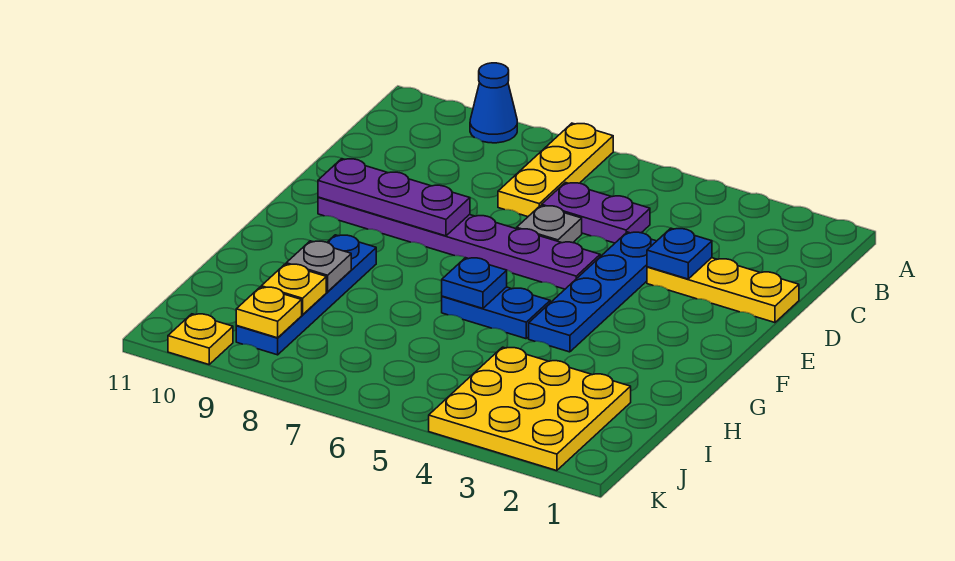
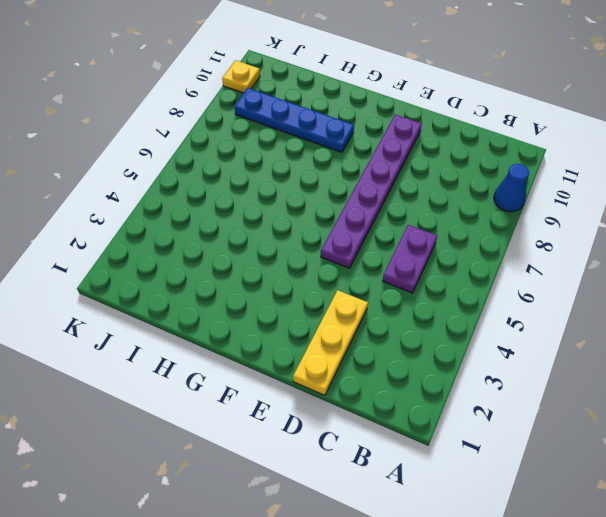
none -> yellow plate A7:C7 level 1
none -> blue plate D4:G4 level 1
none -> grey plate D6 level 1

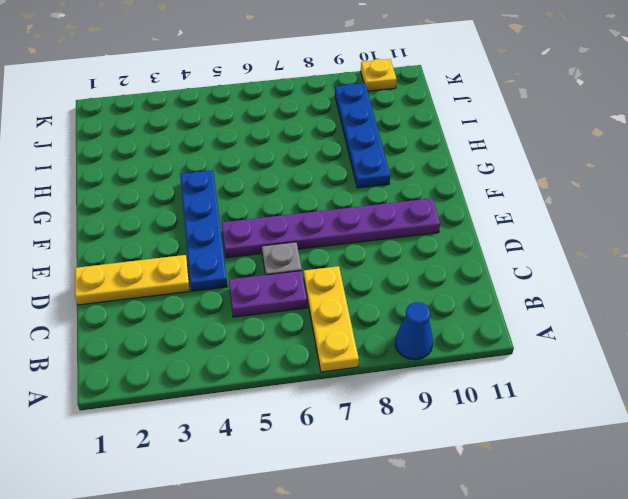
none -> blue plate G5:G6 level 1
none -> yellow plate I2:K4 level 1
none -> blue plate D3 level 2

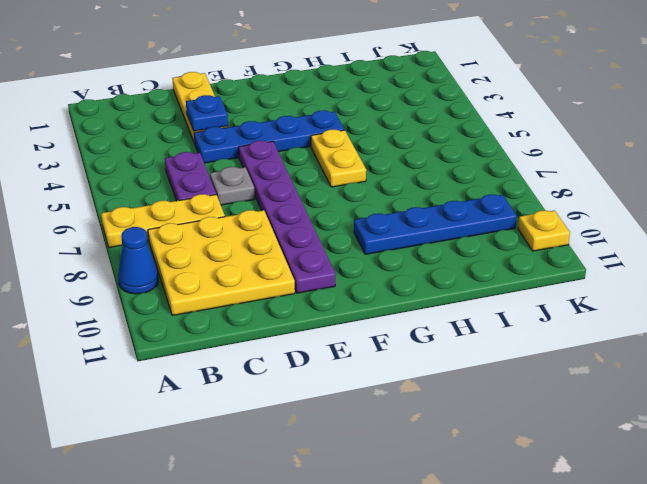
yellow plate B8:D10 level 1 -> yellow plate I2:K4 level 1
yellow plate G5:G6 level 1 -> blue plate G5:G6 level 1
none -> purple plate E8:E10 level 2
none -> blue plate G6 level 2
none -> grey plate H9 level 2

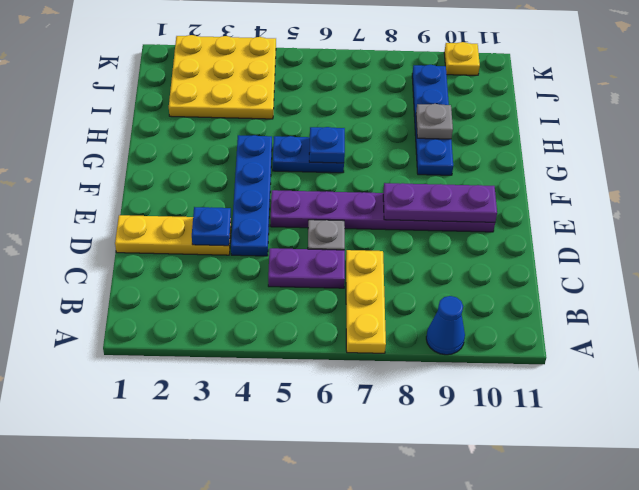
none -> yellow plate I9 level 2
none -> yellow plate J9 level 2

